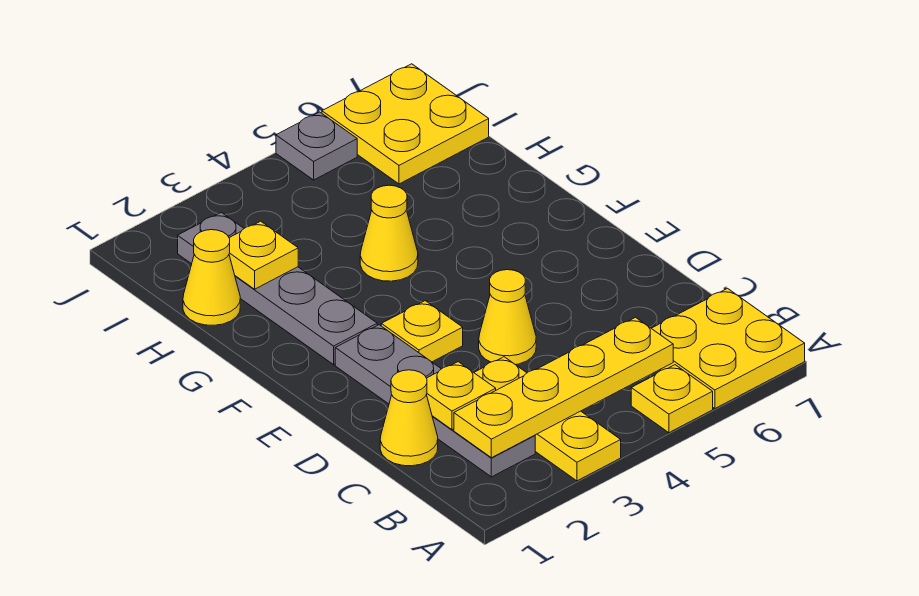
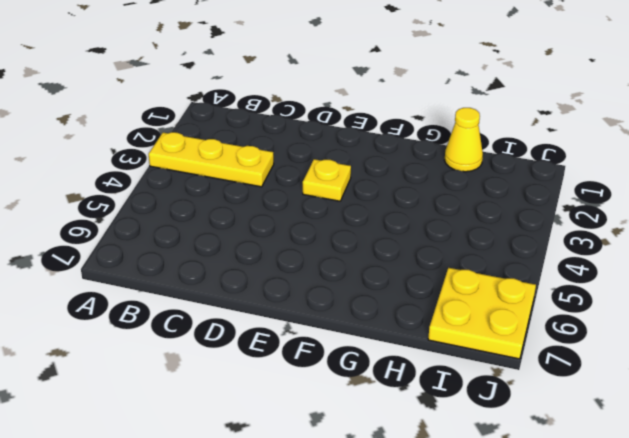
none -> yellow plate A5 level 1
none -> yellow plate A6:B7 level 1
none -> grey plate B2:E2 level 1

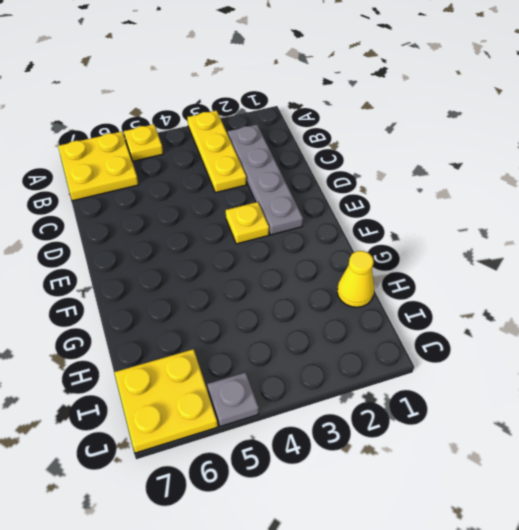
none -> yellow cone C1 level 1
none -> yellow cone D4 level 1
none -> grey plate F2:I2 level 1

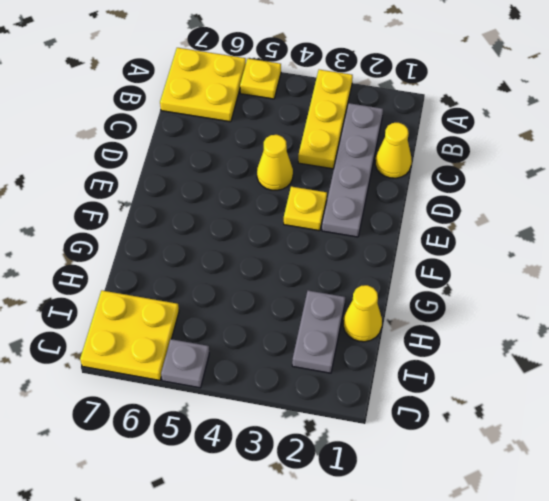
grey plate H2:I2 level 1 -> grey plate F2:I2 level 1
none -> yellow cone G4 level 1
none -> yellow plate B2:B5 level 2
none -> yellow plate C2 level 2

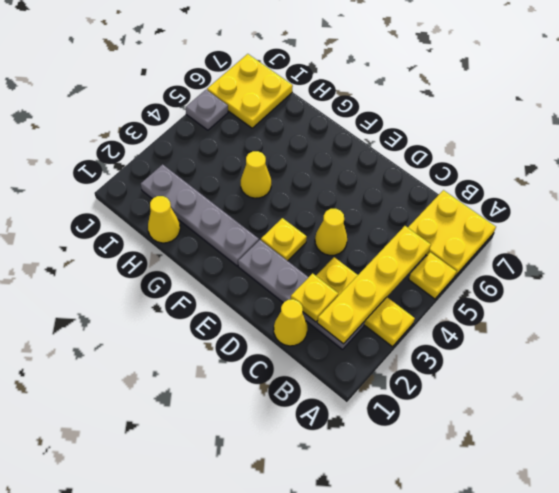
none -> yellow plate H2 level 2

